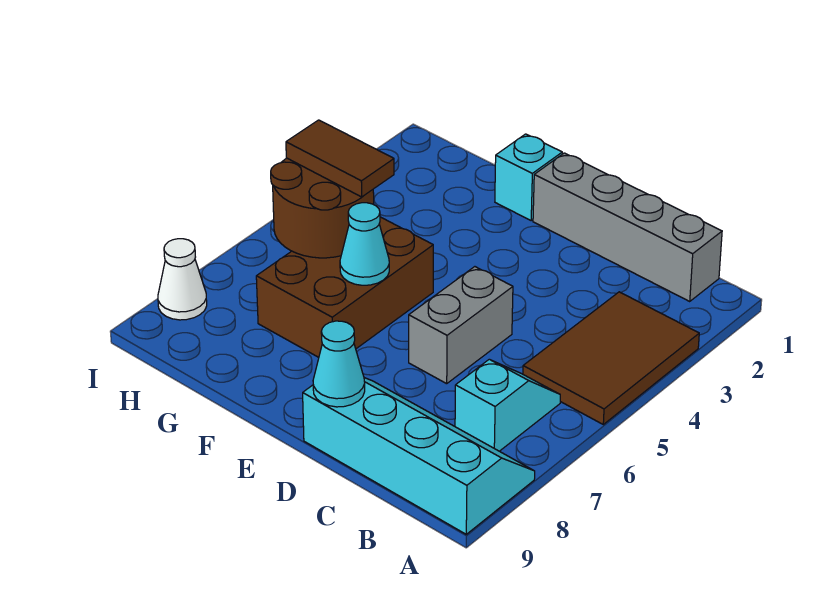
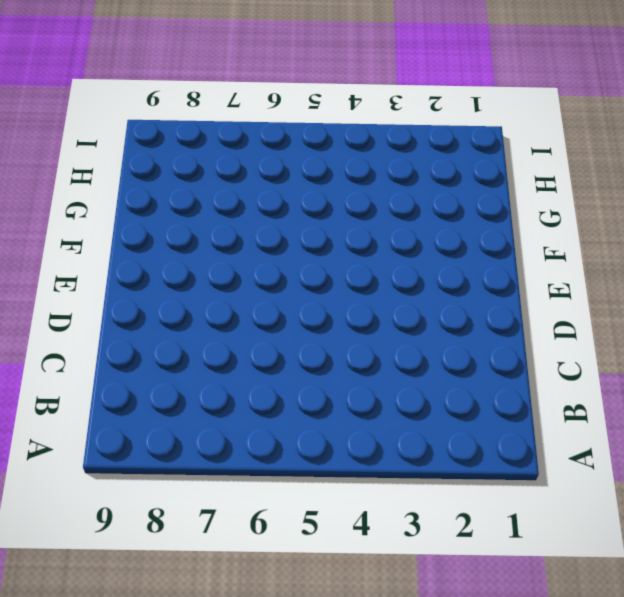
none -> brown tile A3:B5 level 1
none -> cyan slope A8:D9 level 1 top 9
none -> grey brick B1:E1 level 1

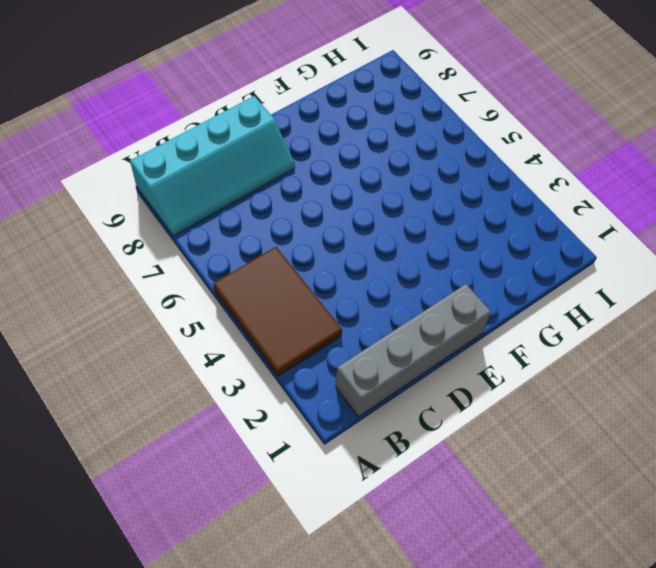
none -> cyan slope B6:B7 level 1 top 7
none -> grey brick D5:D6 level 1
none -> cyan brick F1 level 1

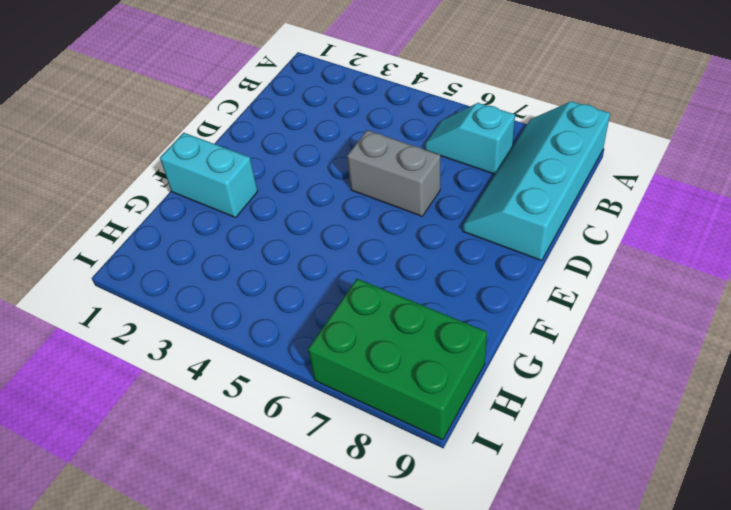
cyan brick F1:F2 level 1 -> cyan brick F1 level 1
green brick H7:I9 level 1 -> white cone I8 level 1
none -> brown tile A3:B5 level 1
none -> grey brick B1:E1 level 1
none -> brown brick F5:G7 level 1

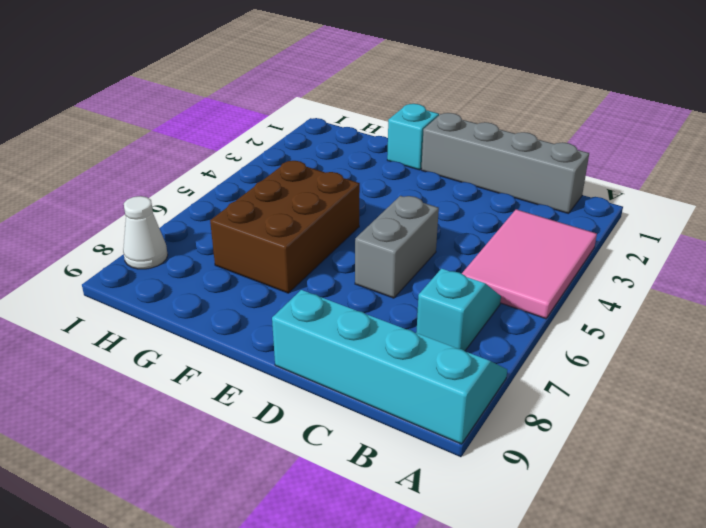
pink tile A3:B5 level 1 -> brown tile A3:B5 level 1
none -> cyan cone D9 level 2
none -> cyan cone F6 level 2
none -> brown round brick G5:H6 level 2

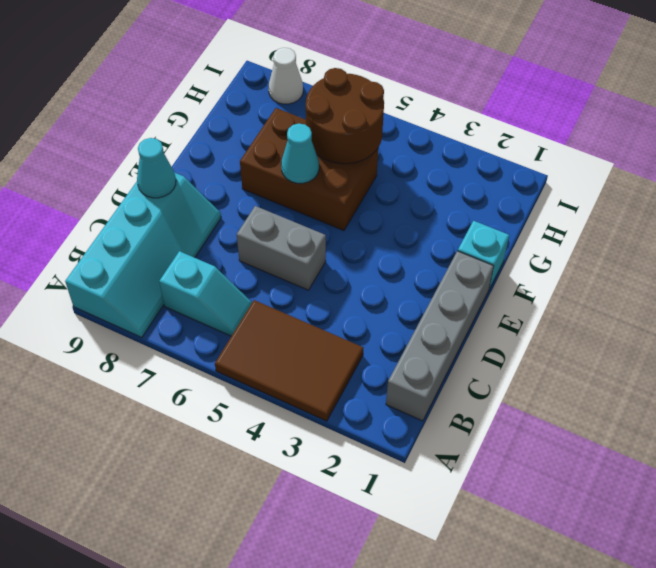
none -> brown tile G5:H5 level 3

